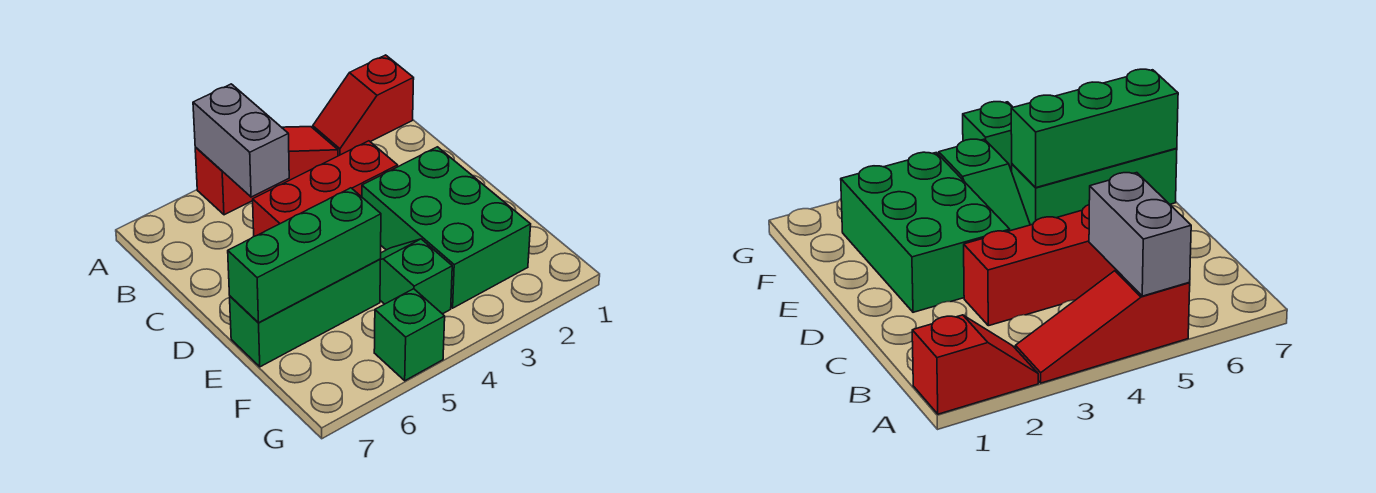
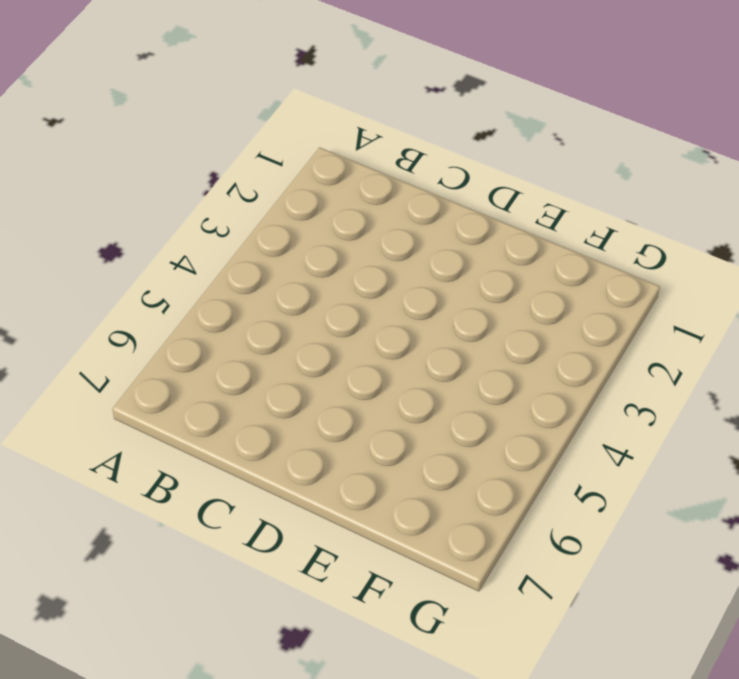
none -> red slope A1:A2 level 1 top 1
none -> red slope A3:A5 level 1 top 5

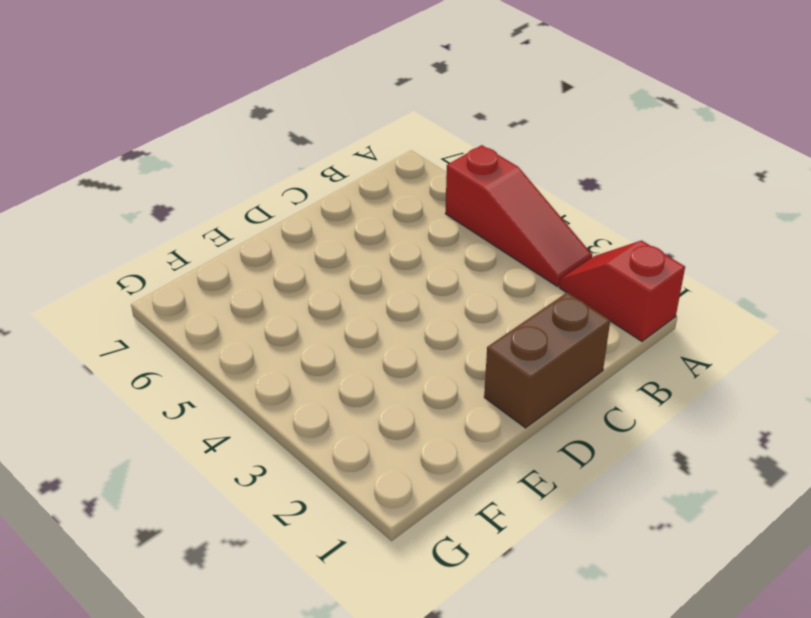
brown brick C1:D1 level 1 -> none
none -> red brick C3:C5 level 1
none -> green brick D2:F3 level 1

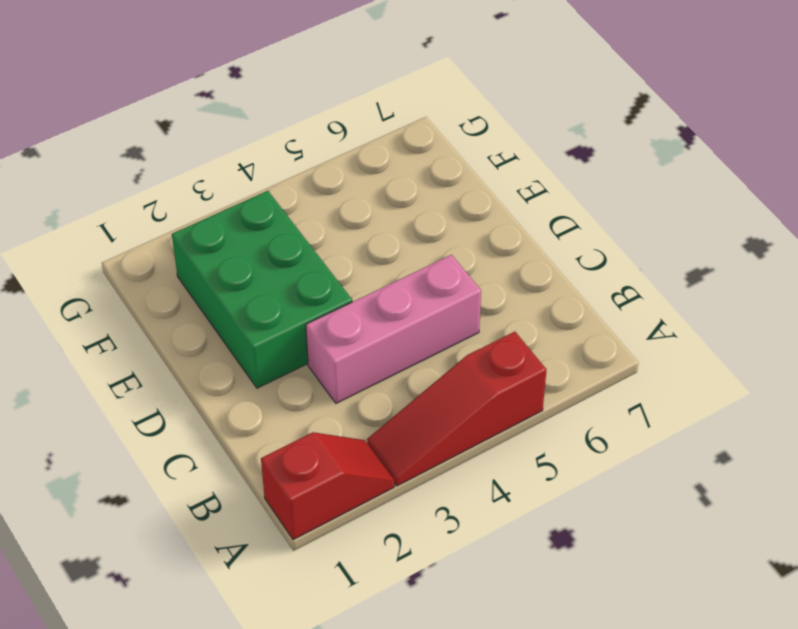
pink brick C3:C5 level 1 -> red brick C3:C5 level 1
none -> green slope E4:F4 level 1 top F
none -> green brick E5:E7 level 1

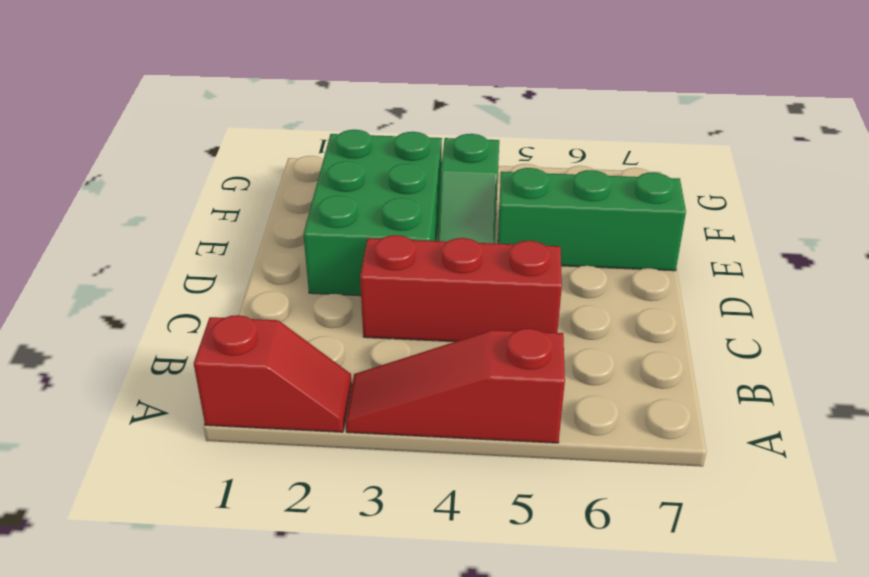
none -> green brick G5 level 1
none -> grey brick A5:B5 level 2

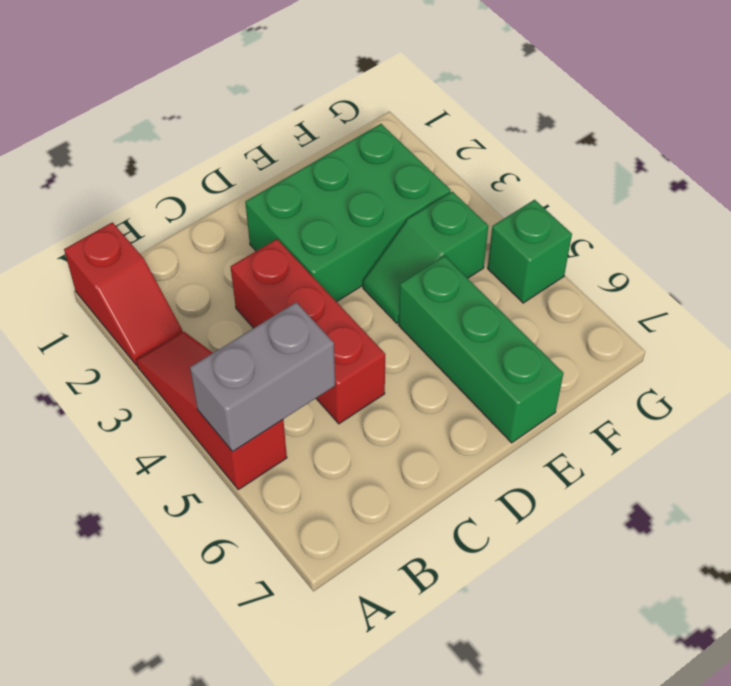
none -> green brick E5:E7 level 2

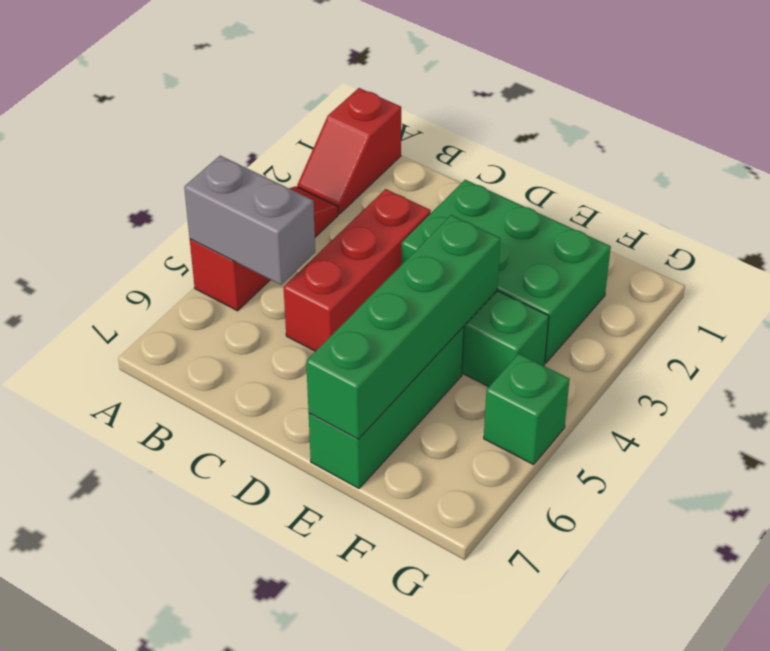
green brick E4:E7 level 2 -> green brick E5:E7 level 2

